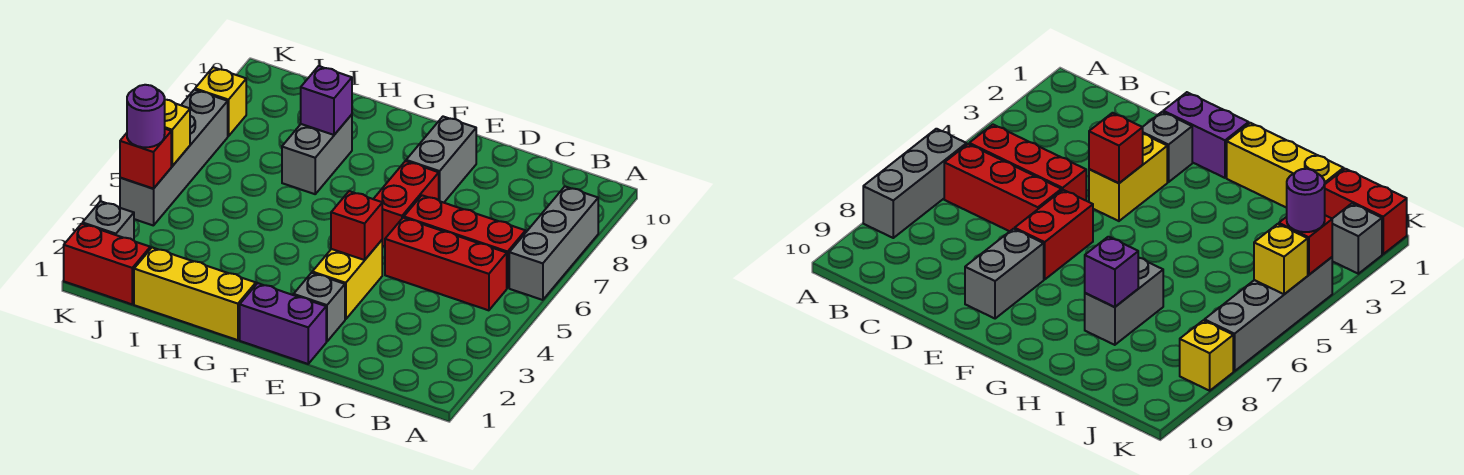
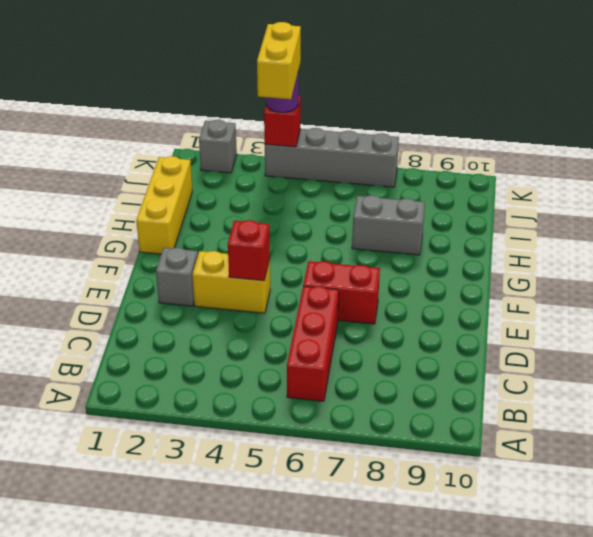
yellow brick J4:K4 level 4 -> none
none -> grey brick A6:A8 level 1
none -> red brick B5:D5 level 1
none -> purple brick E1:F1 level 1

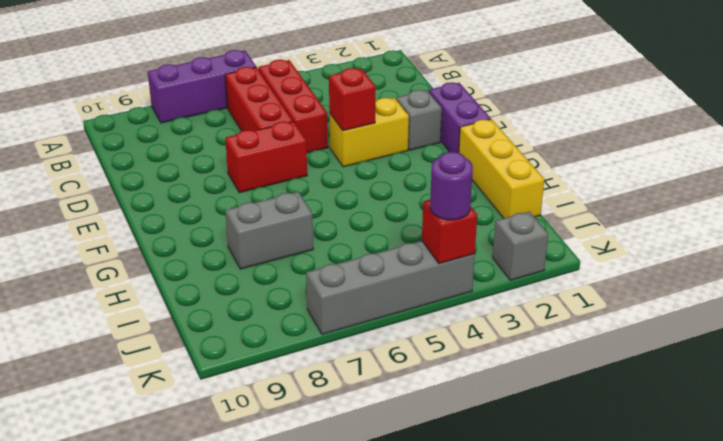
purple brick A6:A8 level 1 -> grey brick A6:A8 level 1
none -> grey brick E8:E9 level 1
none -> red brick J1:K1 level 1
none -> yellow brick K8 level 1

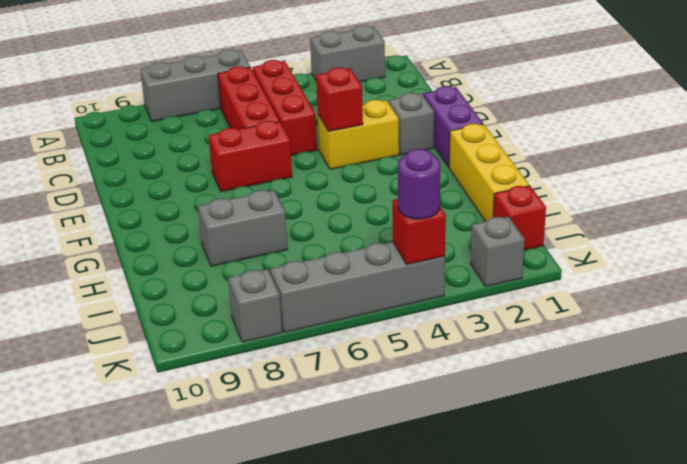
grey brick A2:A3 level 1 -> grey brick E8:E9 level 1
red brick J1 level 1 -> red brick J1:K1 level 1
grey brick K8 level 1 -> yellow brick K8 level 1
none -> purple brick H8 level 2
none -> yellow brick K5 level 2

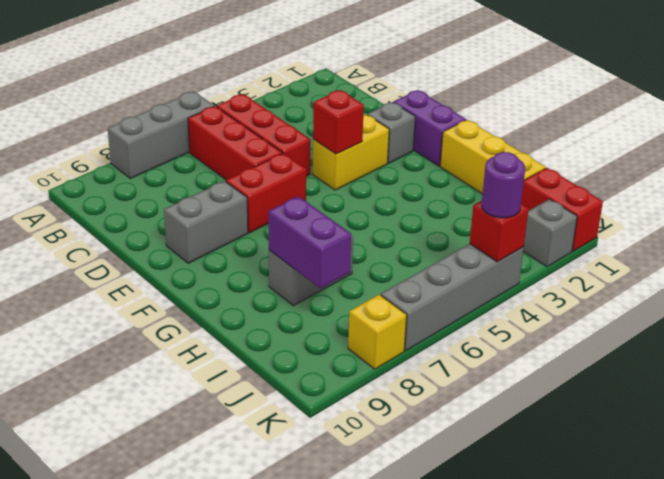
purple brick H8:I8 level 2 -> purple brick H8 level 2
none -> yellow brick K5 level 2

